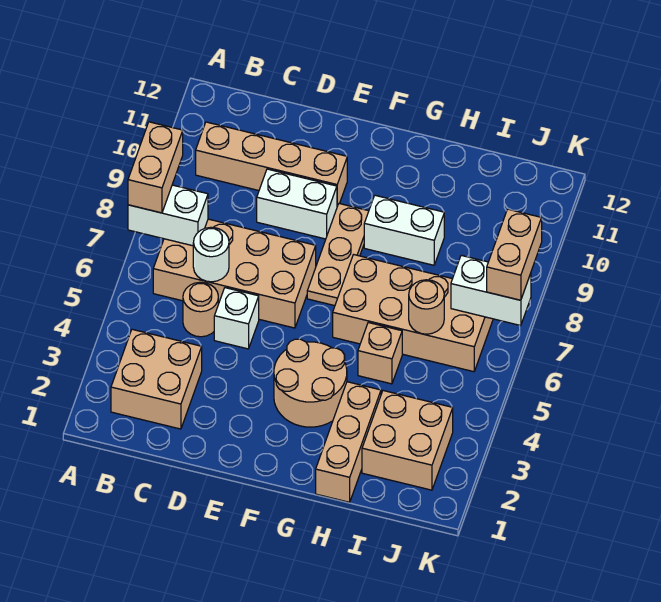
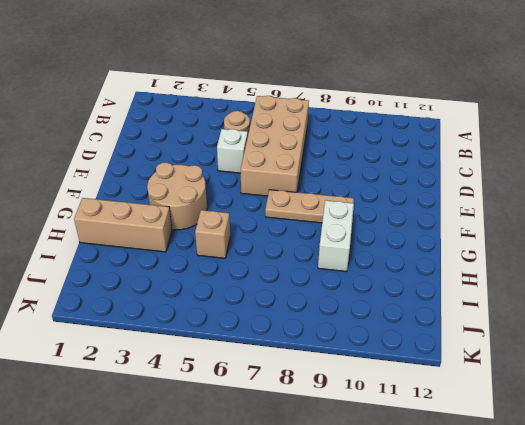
none -> tan brick B2:C3 level 1
none -> tan brick B10:E10 level 1
none -> white brick D9:E9 level 1

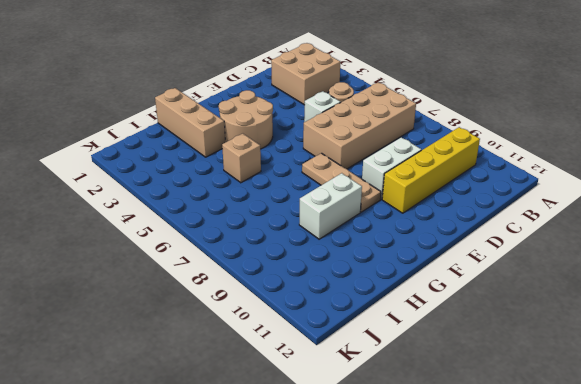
yellow brick B10:E10 level 1 -> tan brick B10:E10 level 1
none -> tan brick G6:J7 level 1
none -> tan brick I2:J3 level 1
none -> white brick A7:B7 level 2

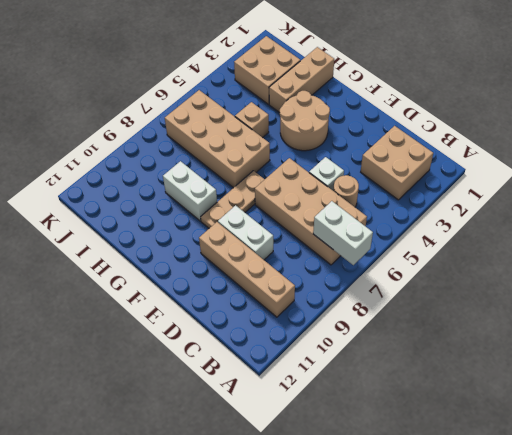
none -> white round brick C6 level 2
none -> tan round brick I6 level 2
none -> white brick J7:K7 level 2

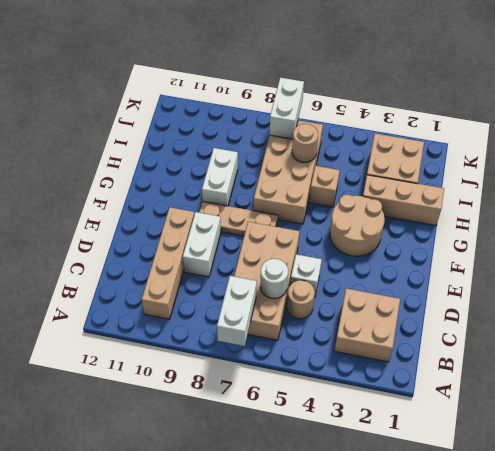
none -> tan brick A7:A8 level 3
none -> tan brick K7:K8 level 3

